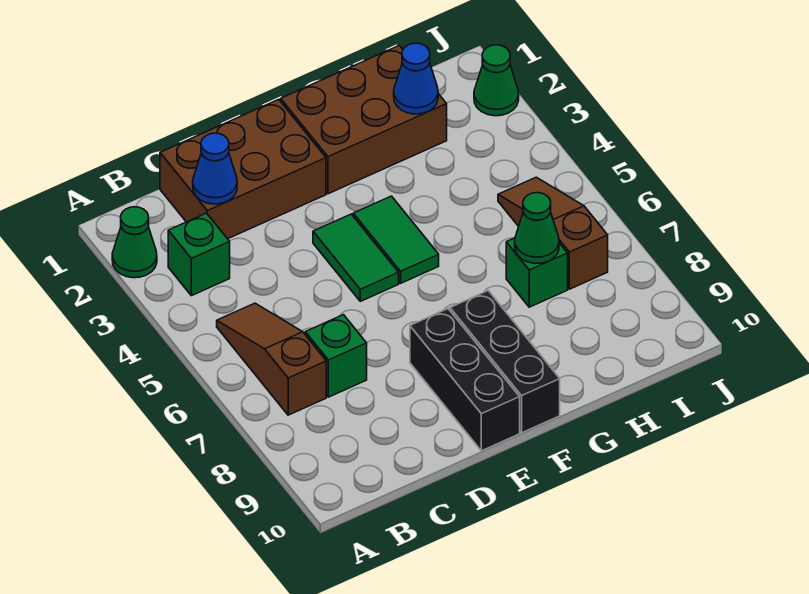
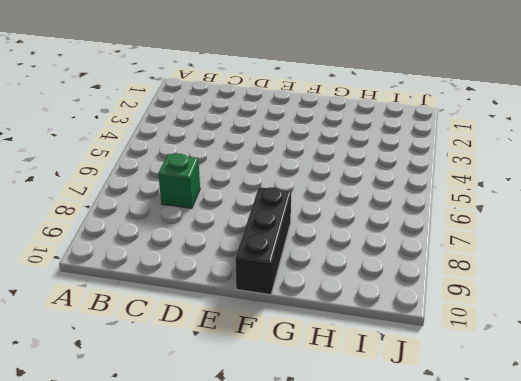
none -> green cone A2 level 1
none -> green brick B3 level 1
none -> brown slope B5:B7 level 1 top 7

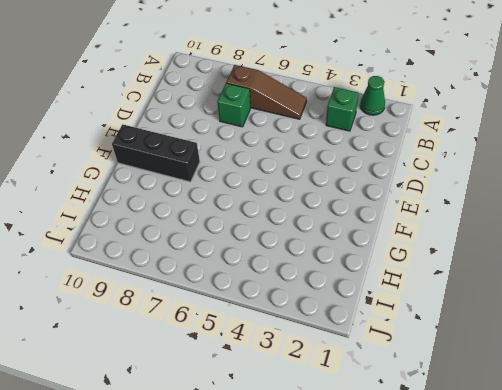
none -> brown brick C1:E2 level 1
none -> green tile E4:E5 level 1
none -> black brick E8:E10 level 1

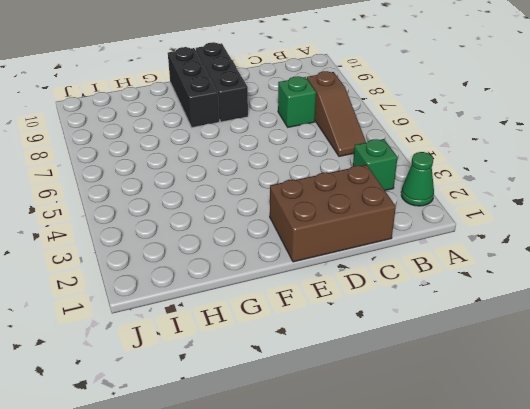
none -> green tile E4:E5 level 1
none -> brown brick F1:H2 level 1
none -> green tile F4:F5 level 1

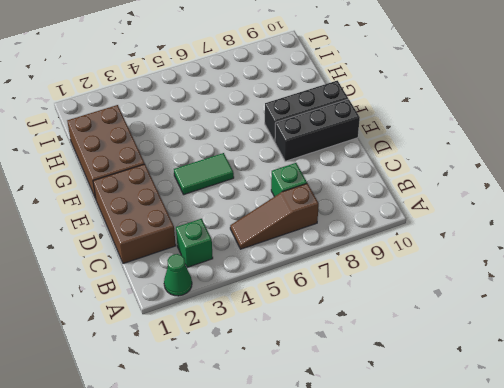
none -> green tile F4:F5 level 1
none -> green brick H7 level 1
none -> brown slope I5:I7 level 1 top 7

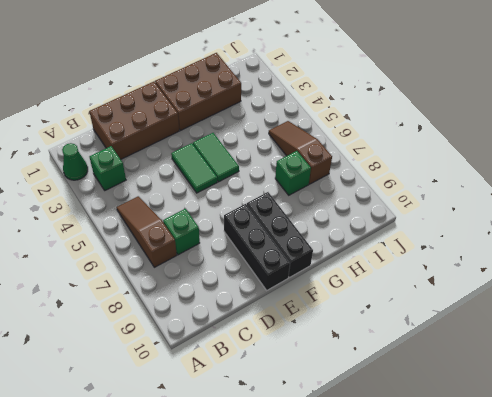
none -> green cone J2 level 1
none -> blue cone C2 level 2
none -> blue cone H2 level 2

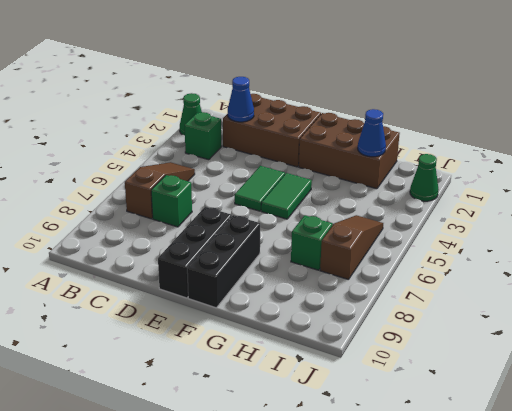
none -> green cone H7 level 2

